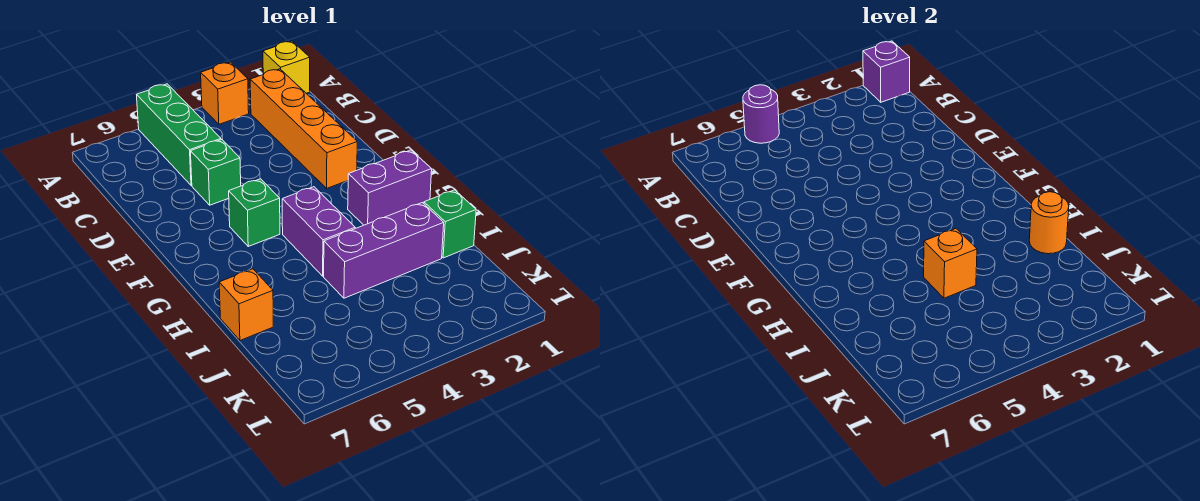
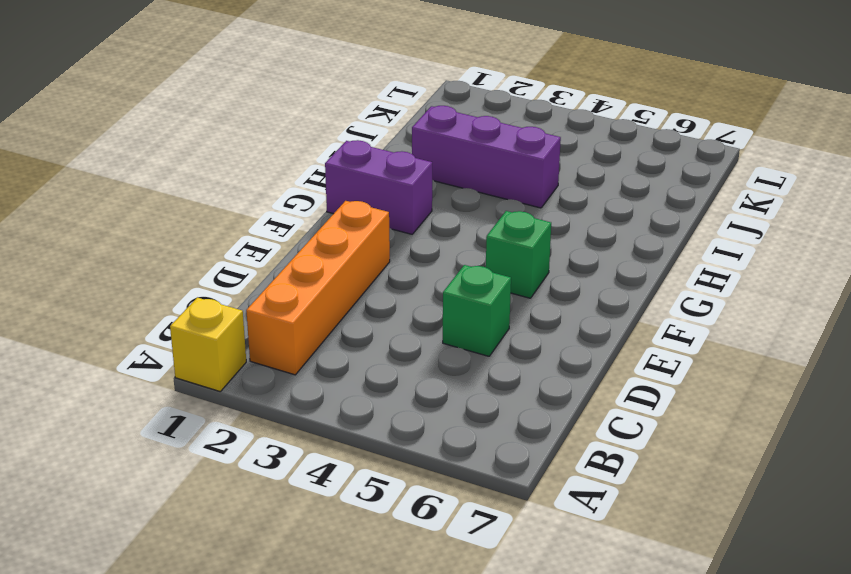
none -> orange brick A3 level 1
none -> green brick A5:C5 level 1
none -> purple brick G4:H4 level 1

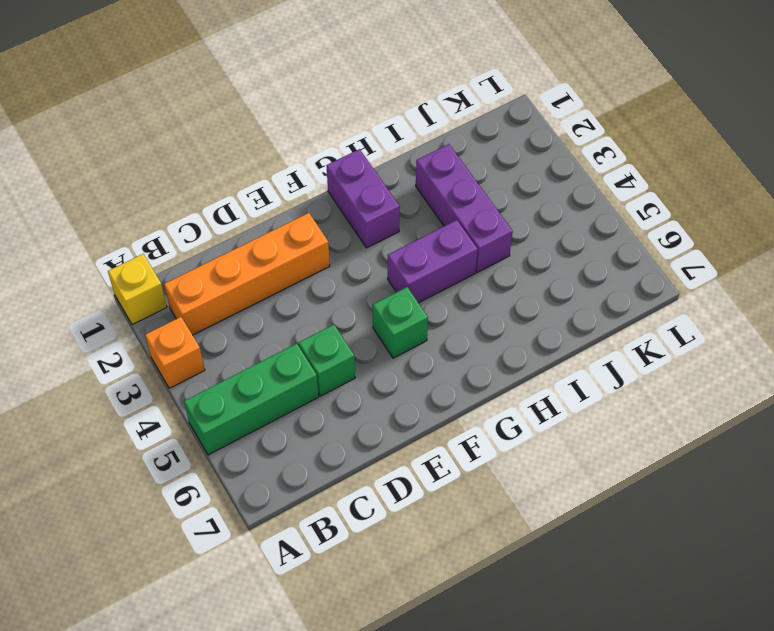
none -> green brick I1 level 1
none -> orange brick I7 level 1
none -> purple brick A1 level 2

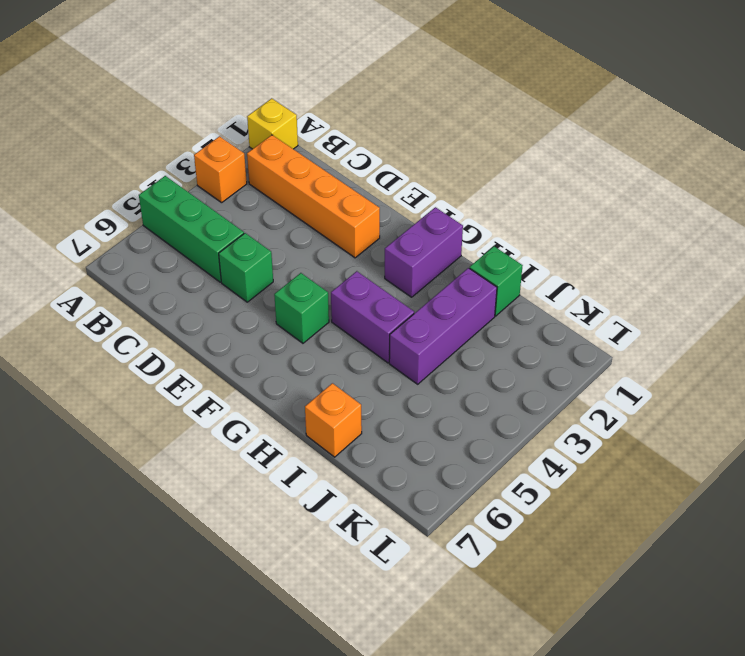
none -> purple brick A1 level 2
none -> purple round brick A5 level 2
none -> orange round brick I1 level 2

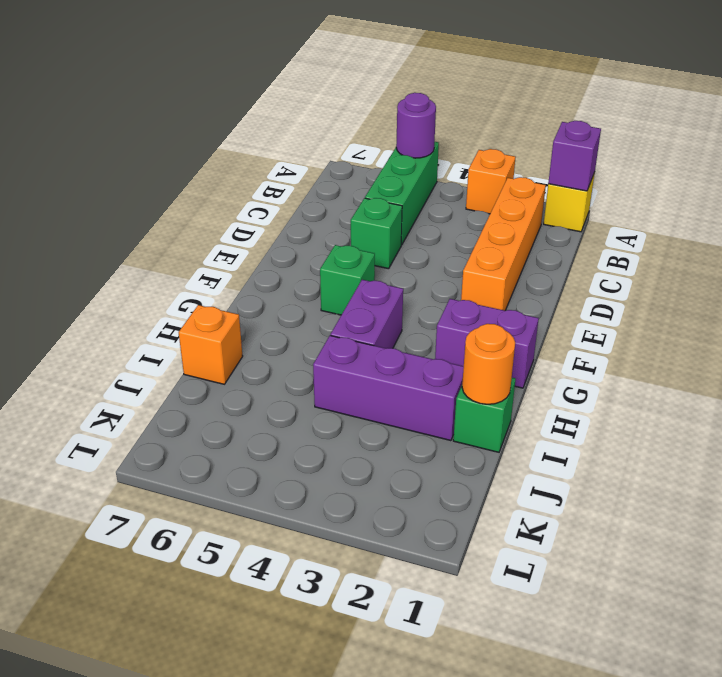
none -> orange brick I4 level 2

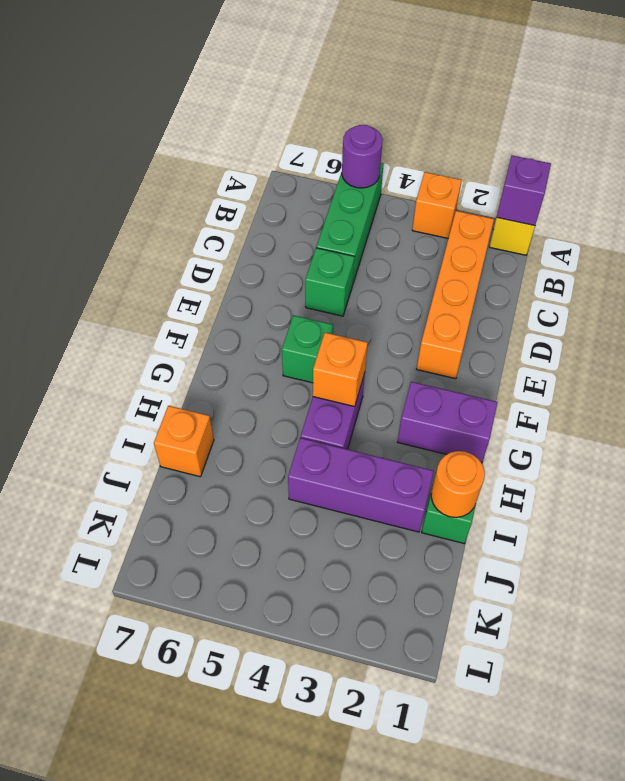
orange brick G4 level 2 -> orange brick I4 level 2

